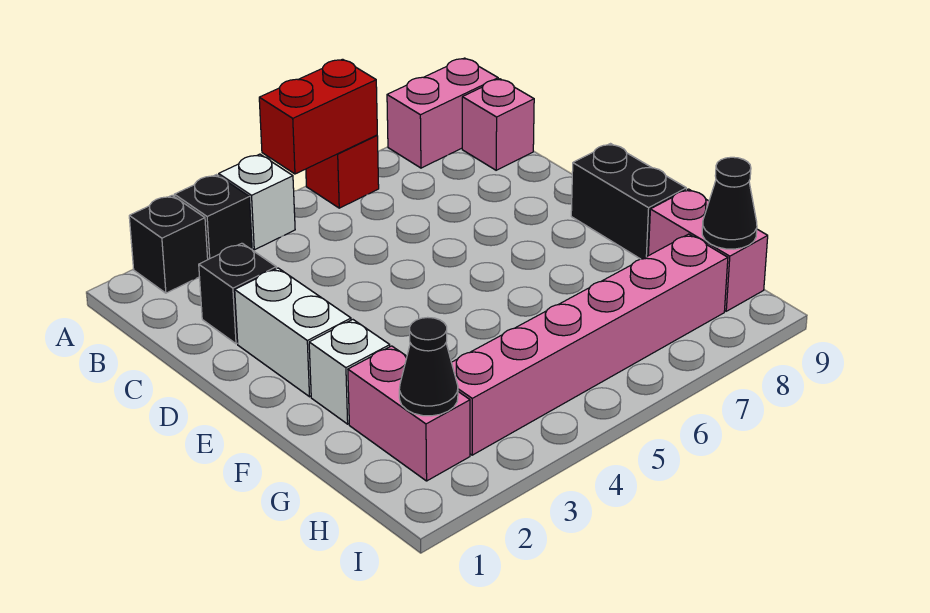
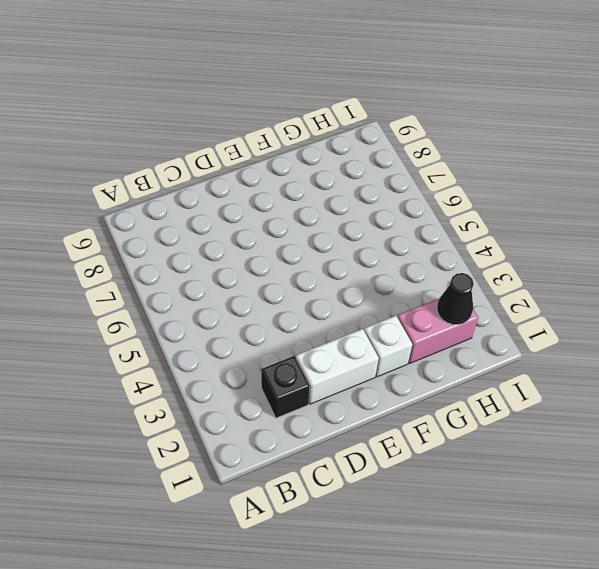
none -> black brick A2 level 1
none -> black brick A3 level 1
none -> white brick A4 level 1

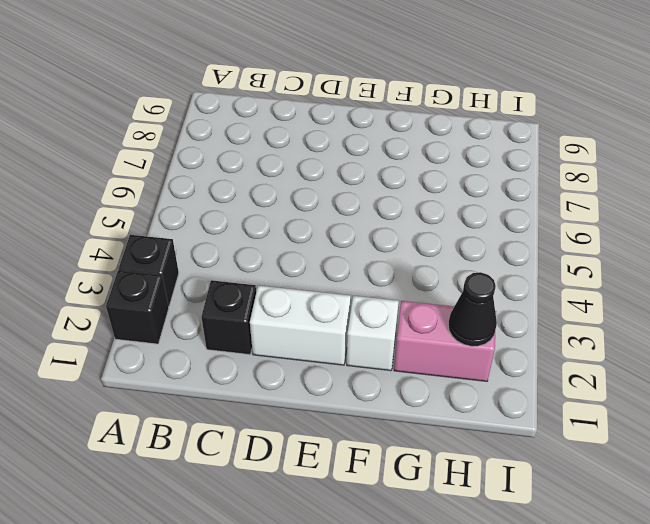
none -> white brick A4 level 1
none -> red brick A6 level 1
none -> pink brick A8:A9 level 1

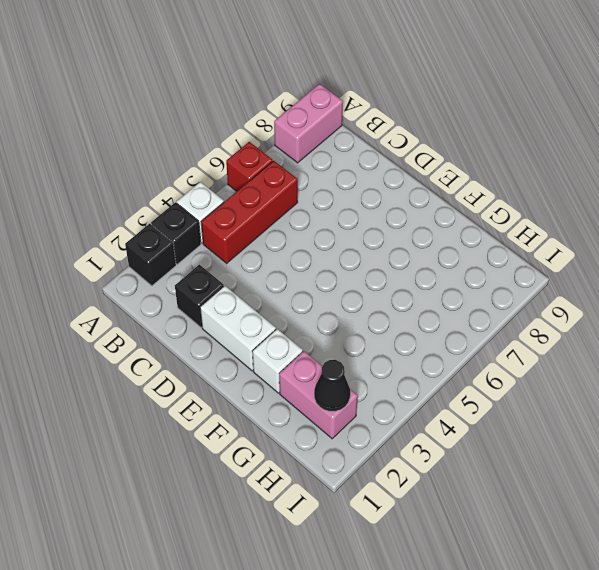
red brick B4:B6 level 1 -> none
none -> pink brick B9 level 1
none -> black brick E9:F9 level 1
none -> pink brick G9:H9 level 1

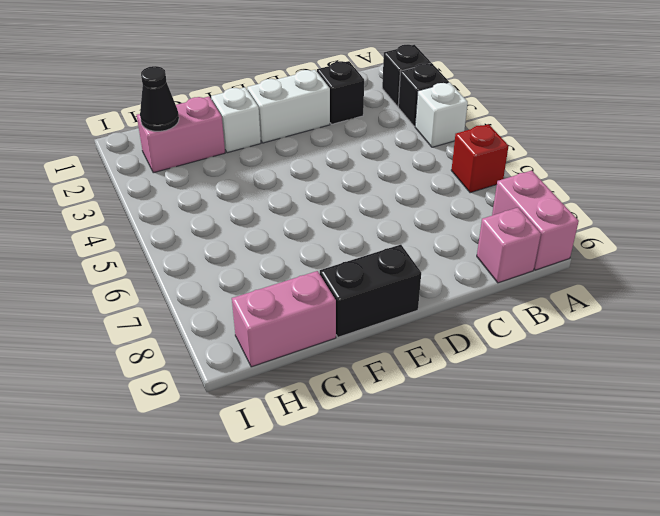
none -> pink brick H3:H8 level 1
none -> red brick A5:A6 level 2
none -> black cone H9 level 2

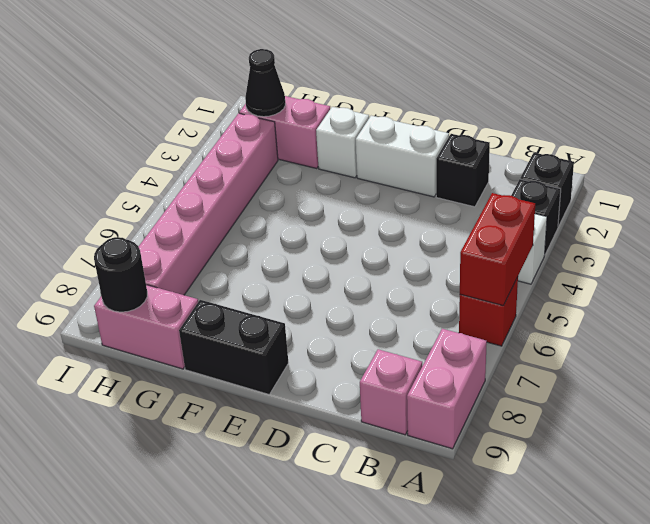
black round brick H9 level 2 -> black cone H9 level 2

